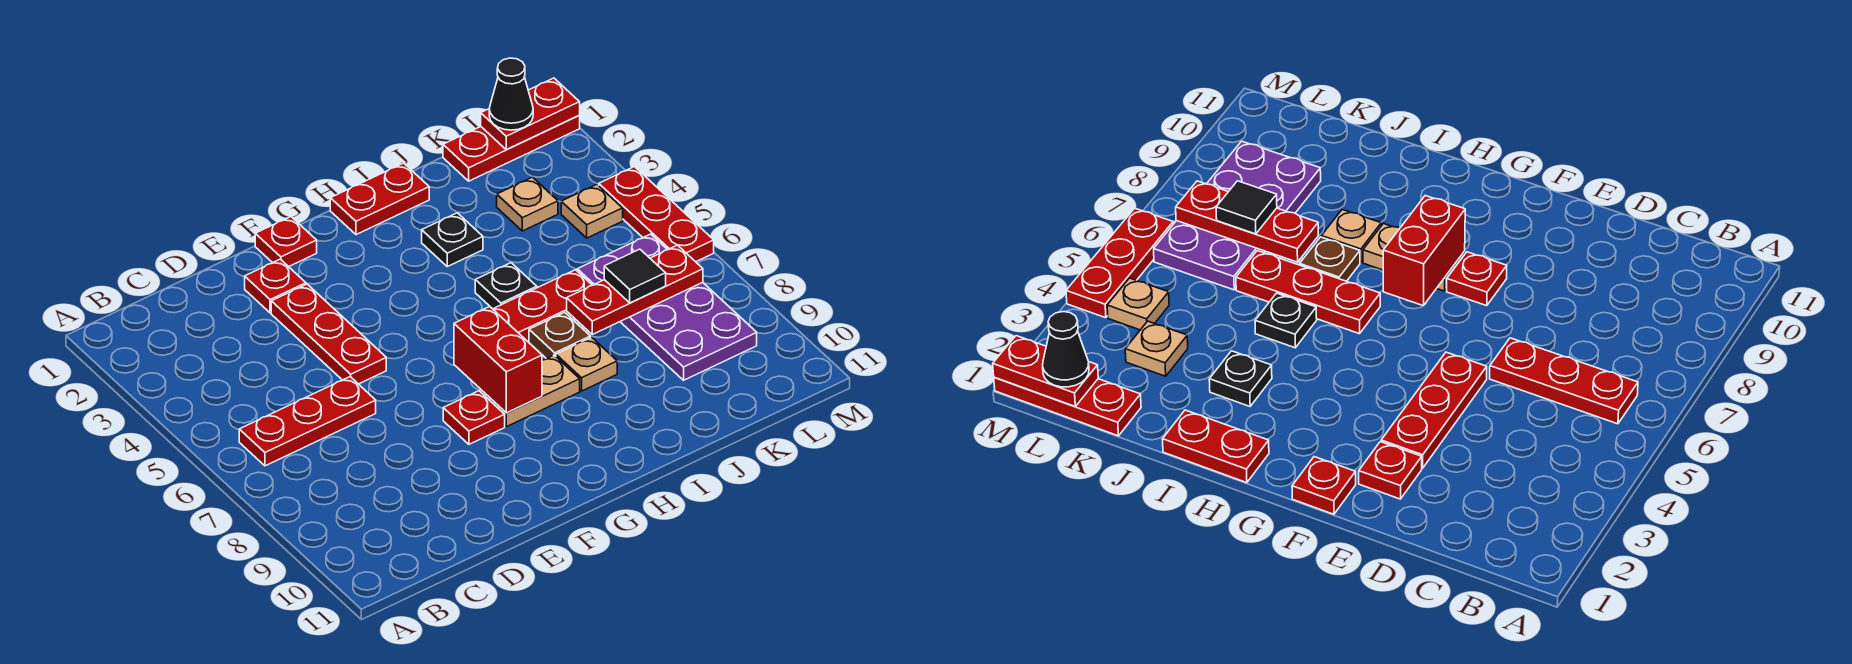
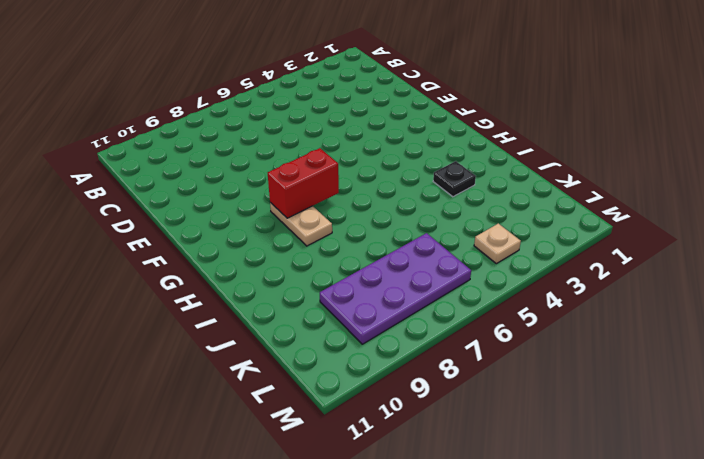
none -> red plate B6:D6 level 1
none -> red plate E2 level 1
none -> red plate E3:E5 level 1

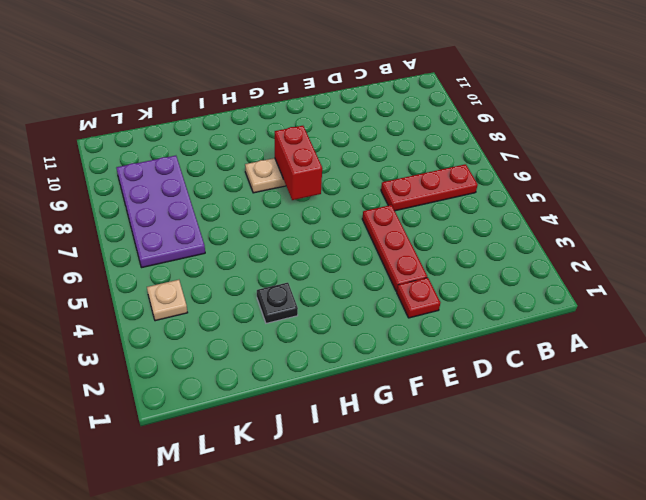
none -> red plate F1 level 1
none -> red plate F8 level 1
none -> red plate H1:I1 level 1

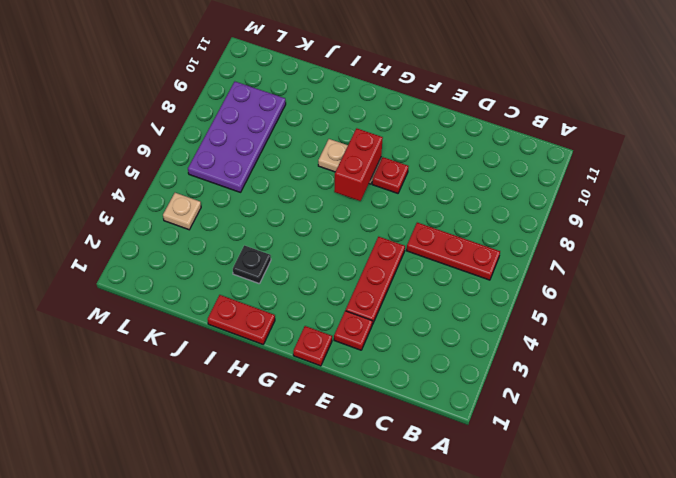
none -> red plate H6:J6 level 1
none -> black plate I5 level 1
none -> brown plate I7 level 1

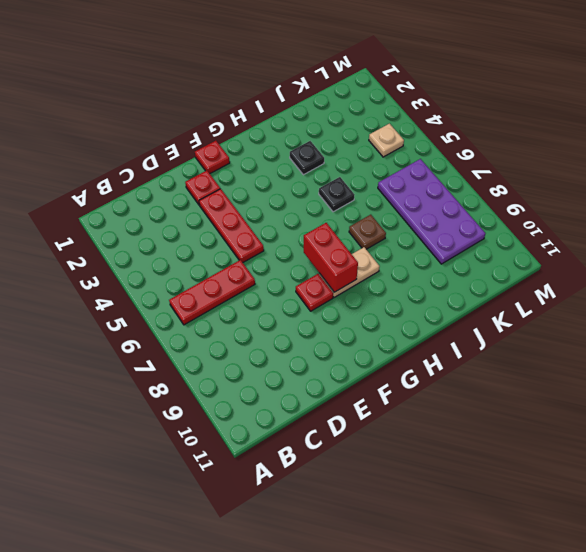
none -> red plate H1:I1 level 1
none -> red plate H6:J6 level 1
none -> tan plate I8 level 1

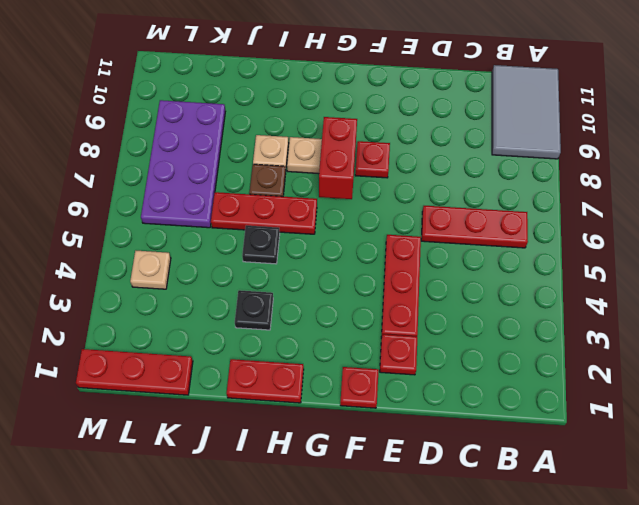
grey tile A9:B11 level 1 -> none
none -> tan plate K3 level 1
none -> red plate M4:M6 level 1
none -> red plate J7:L7 level 2

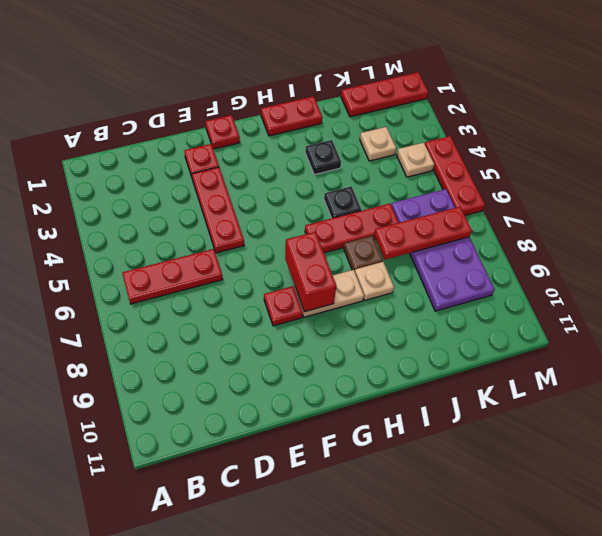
none -> red plate L1:M1 level 2
none -> black tile K7 level 3
none -> black cone L1 level 3

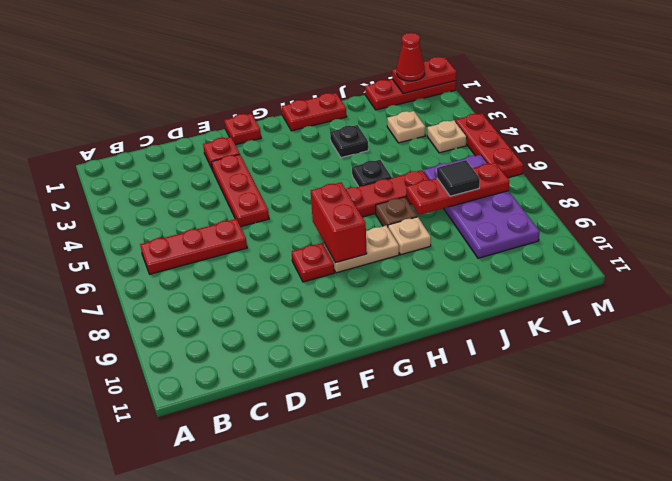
red cone L1 level 3 -> black cone L1 level 3

